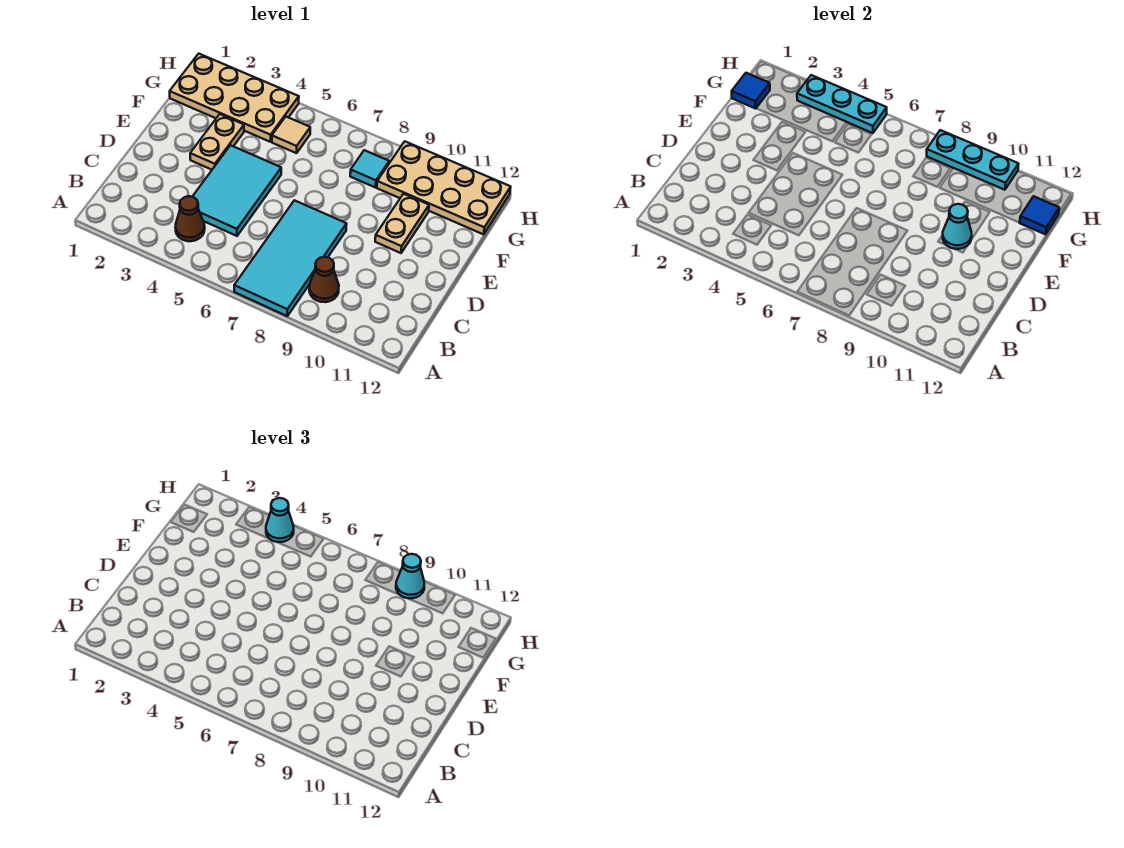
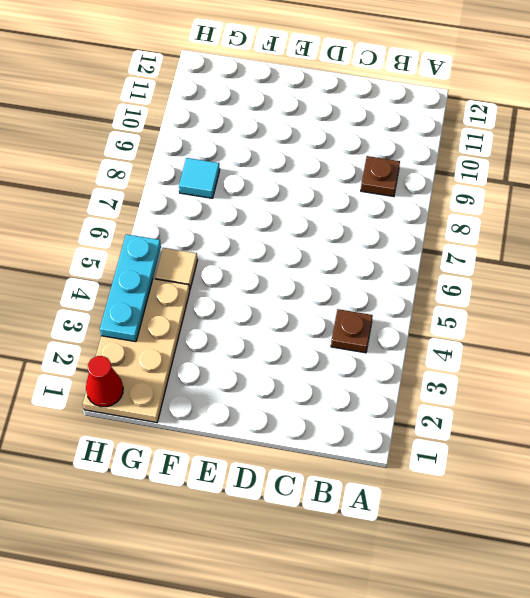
brown plate B4 level 1 -> brown cone B4 level 1
brown plate B9 level 1 -> brown cone B9 level 1
red cone H1 level 2 -> none
none -> cyan tile A7:D8 level 1
none -> cyan tile C4:E5 level 1
none -> tan plate E3:F3 level 1

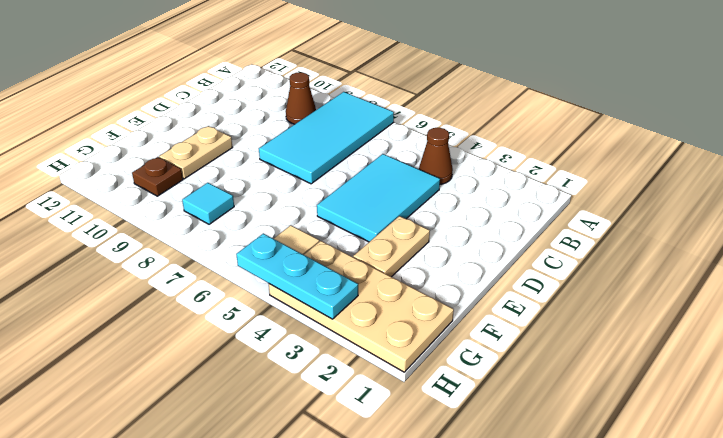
brown plate G10 level 1 -> tan plate G9:H12 level 1
none -> cyan cone E10 level 2
none -> blue tile G1 level 2
none -> blue tile G12 level 2

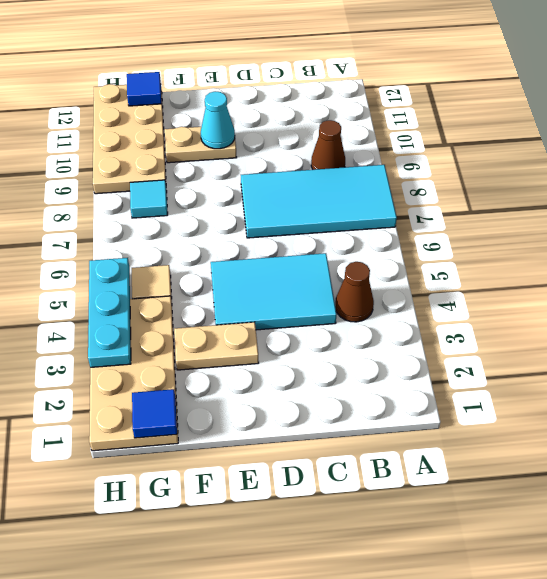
none -> cyan plate H8:H10 level 2
none -> cyan cone H4 level 3
none -> cyan cone H9 level 3

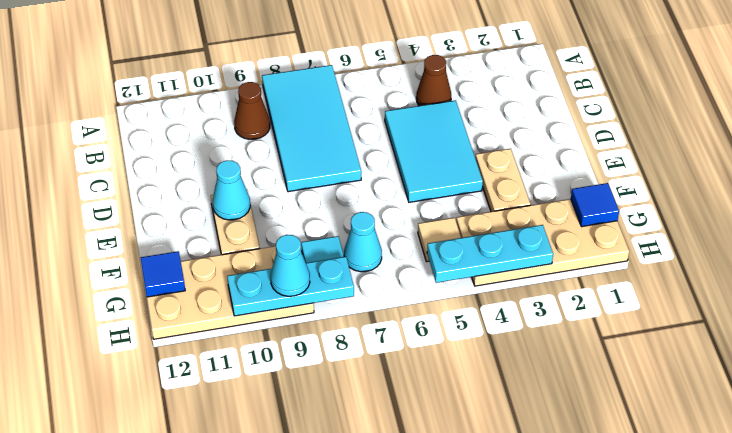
cyan cone G7 level 1 -> cyan cone H4 level 3

